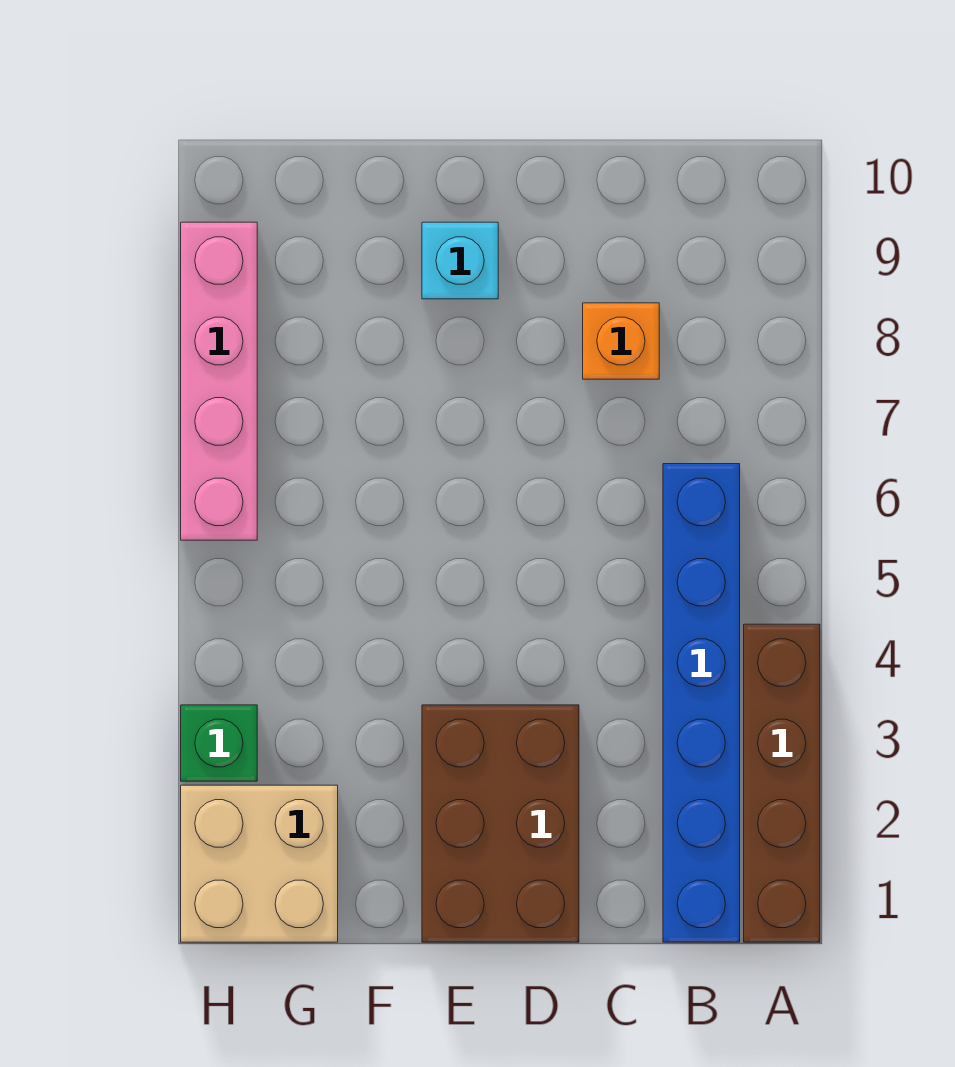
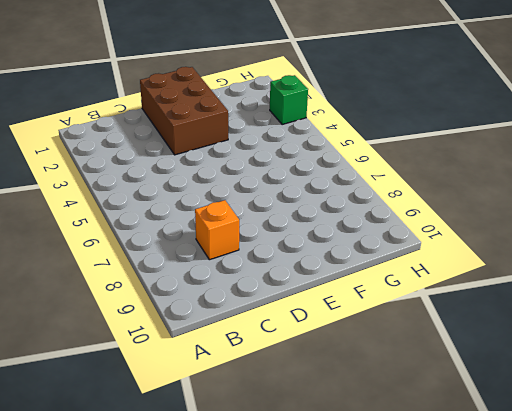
none -> brown brick A1:A4 level 1
none -> blue brick B1:B6 level 1

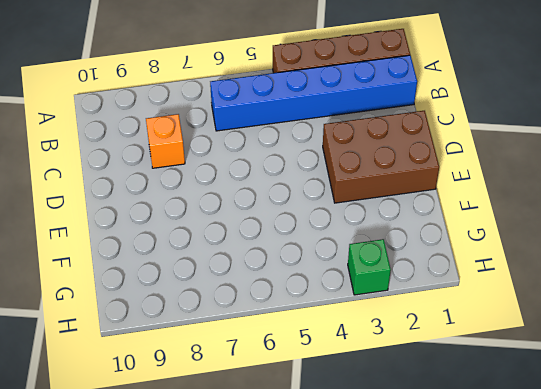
none -> cyan brick E9 level 1
none -> tan brick G1:H2 level 1

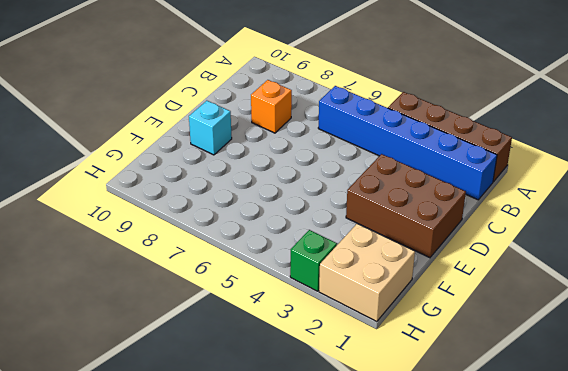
none -> pink brick H6:H9 level 1

